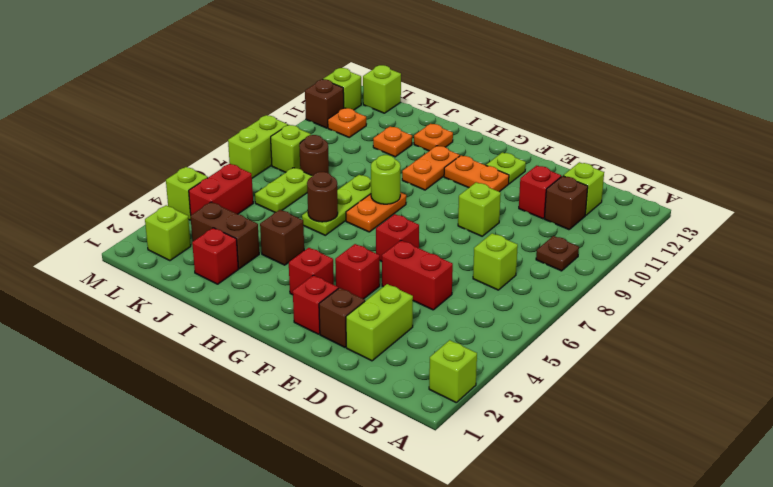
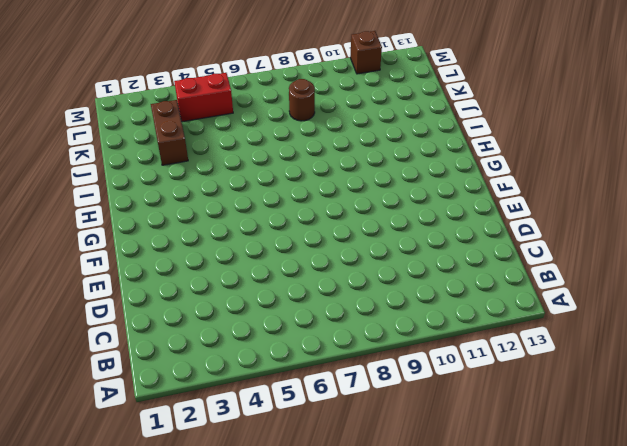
none -> lime brick A2 level 1
none -> brown plate B9 level 1
none -> lime brick C7 level 1
none -> brown brick C11 level 1

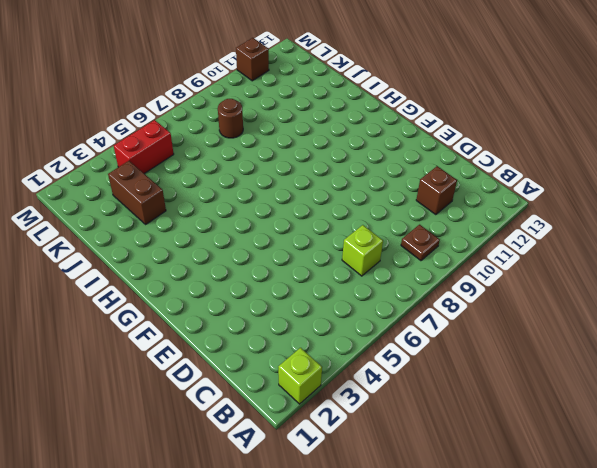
none -> lime brick C12 level 1
none -> lime brick D2:D3 level 1
none -> red brick D5:E5 level 1
none -> red brick D11 level 1

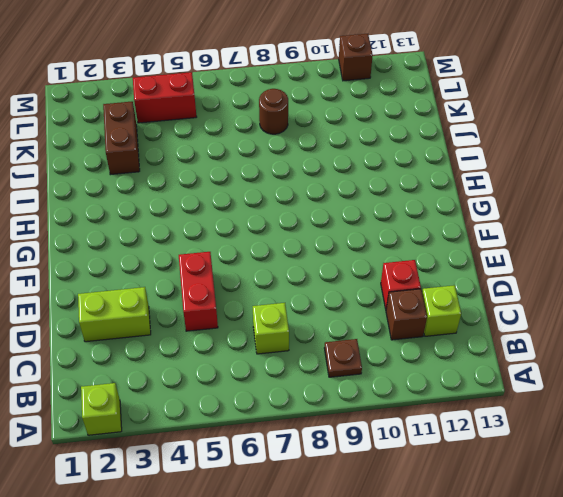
none -> brown brick E2 level 1
none -> lime brick E9 level 1
none -> red brick F2 level 1
none -> red brick F4 level 1

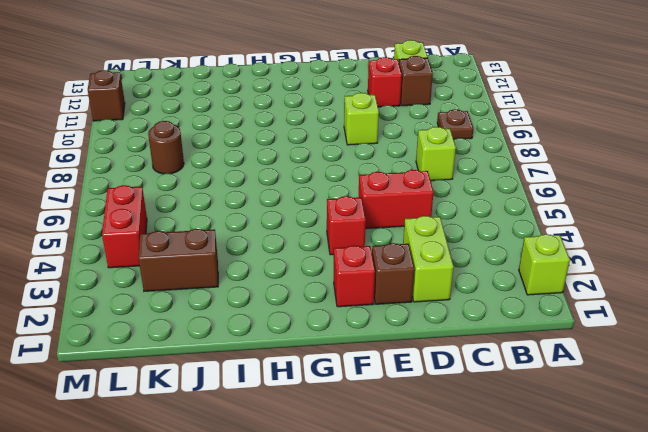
none -> red brick F6 level 1
none -> orange plate F11:G11 level 1
none -> lime plate F12 level 1
none -> red brick G3 level 1

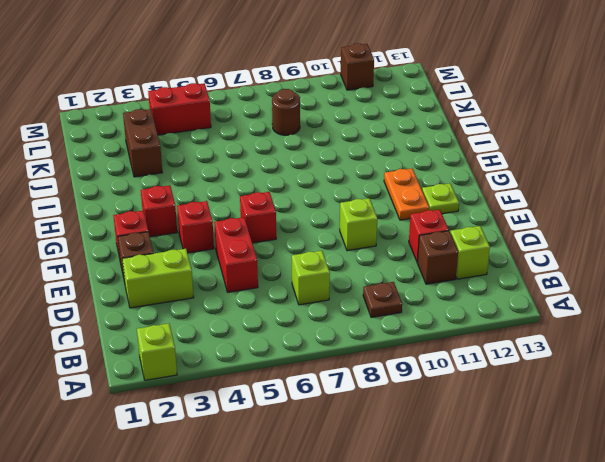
none -> orange plate H7:H8 level 1
none -> orange plate H10:H11 level 1
none -> brown brick I4 level 1
none -> lime plate I6:I8 level 1

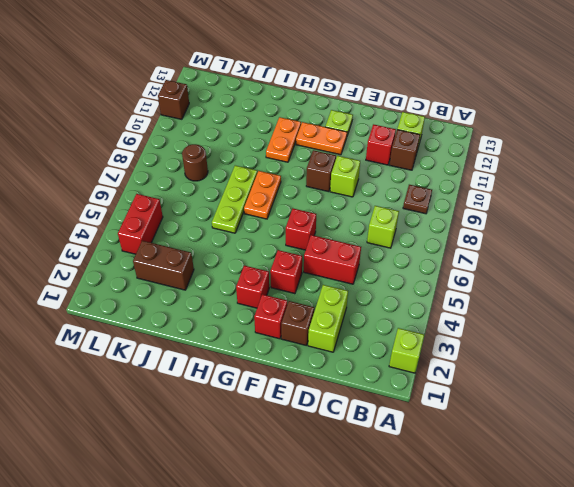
brown brick F9 level 1 -> brown brick I4 level 1
none -> orange plate I12 level 1
none -> red brick J2 level 1
none -> orange plate J11 level 1
none -> lime plate K6:K7 level 1

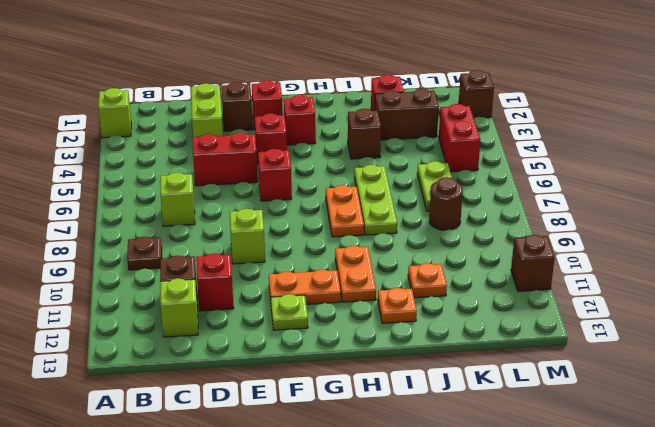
brown brick M2 level 1 -> none
none -> lime brick L2 level 1
none -> lime brick L8 level 1
none -> orange plate L11 level 1
none -> lime brick L13 level 1

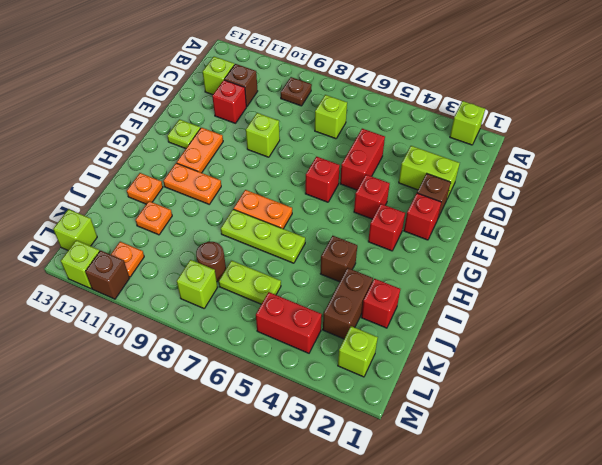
none -> lime brick M4 level 1
none -> lime brick M7:M8 level 1
none -> lime round brick H8 level 2
none -> brown round brick I6 level 2

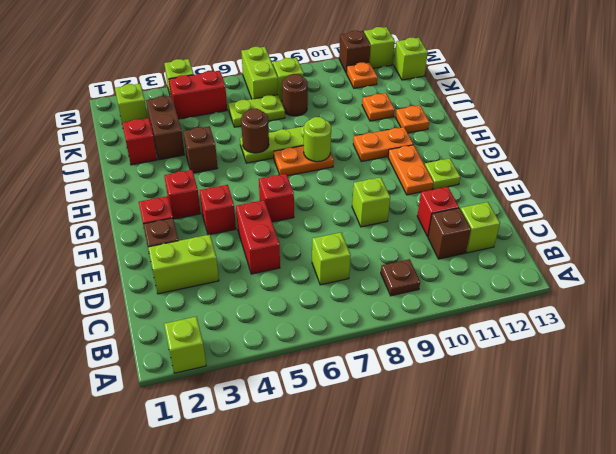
lime brick L7:M7 level 1 -> lime brick M7:M8 level 1

